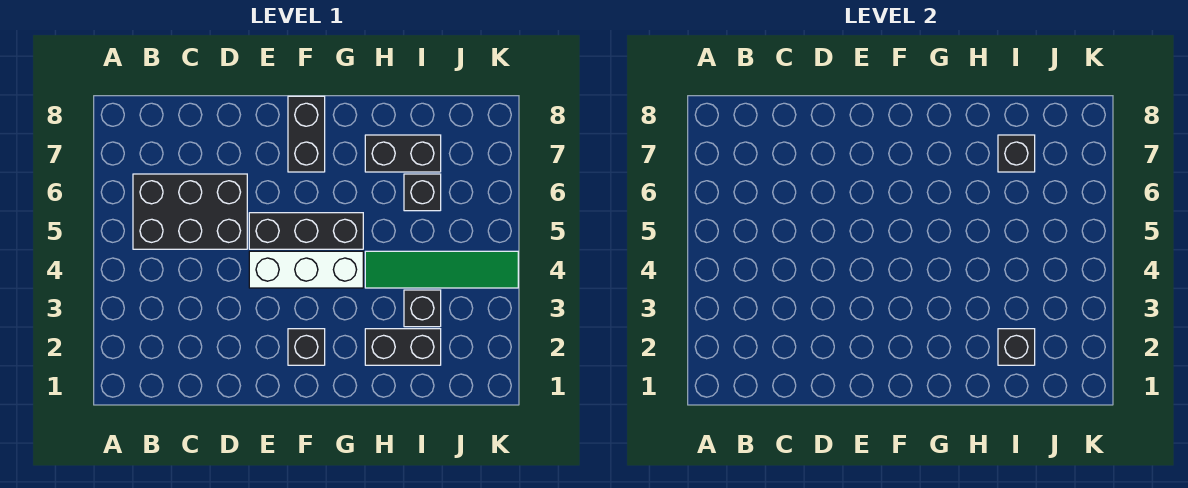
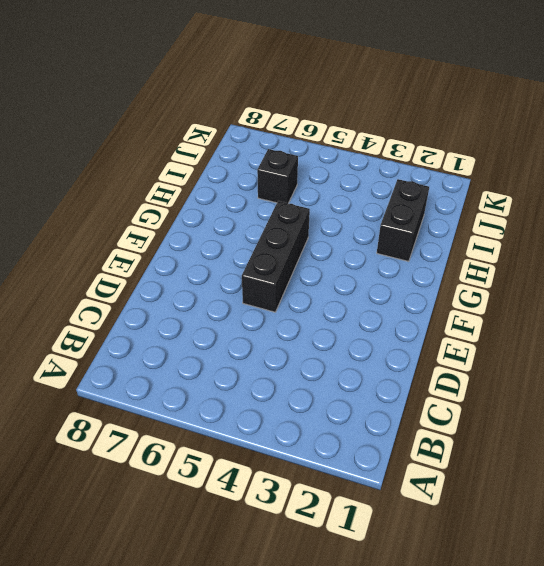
none -> black brick B5:D6 level 1
none -> white brick E4:G4 level 1
none -> black brick F2 level 1

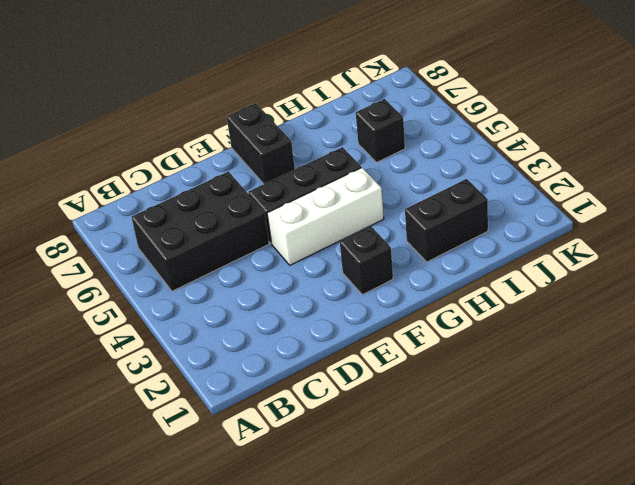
none -> green tile H4:K4 level 1
none -> black brick H7:I7 level 1
none -> black brick I3 level 1

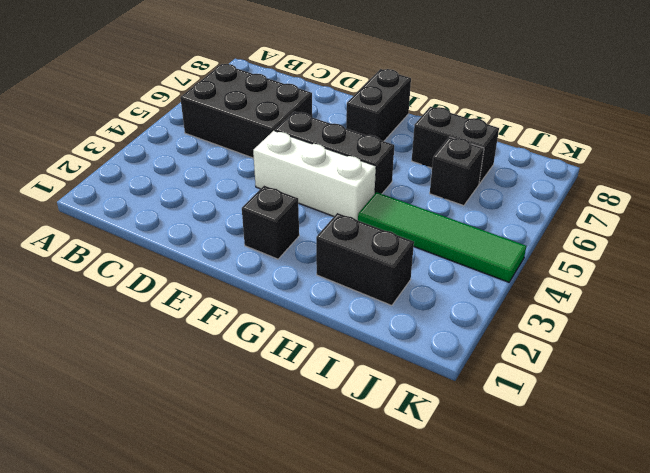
none -> black brick I3 level 1
none -> black brick I2 level 2
none -> black brick I7 level 2

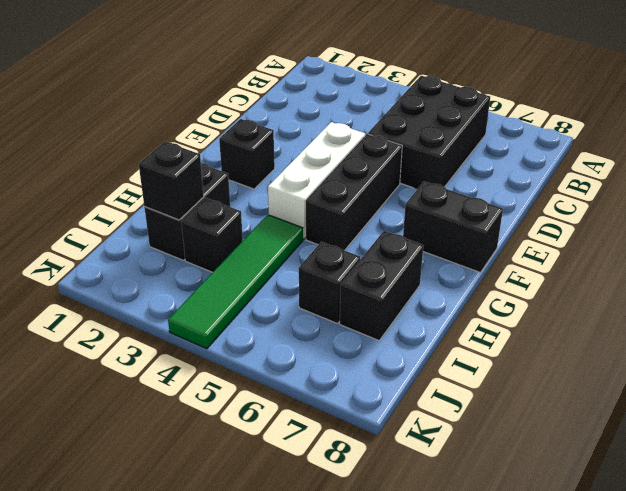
none -> black brick I7 level 2

